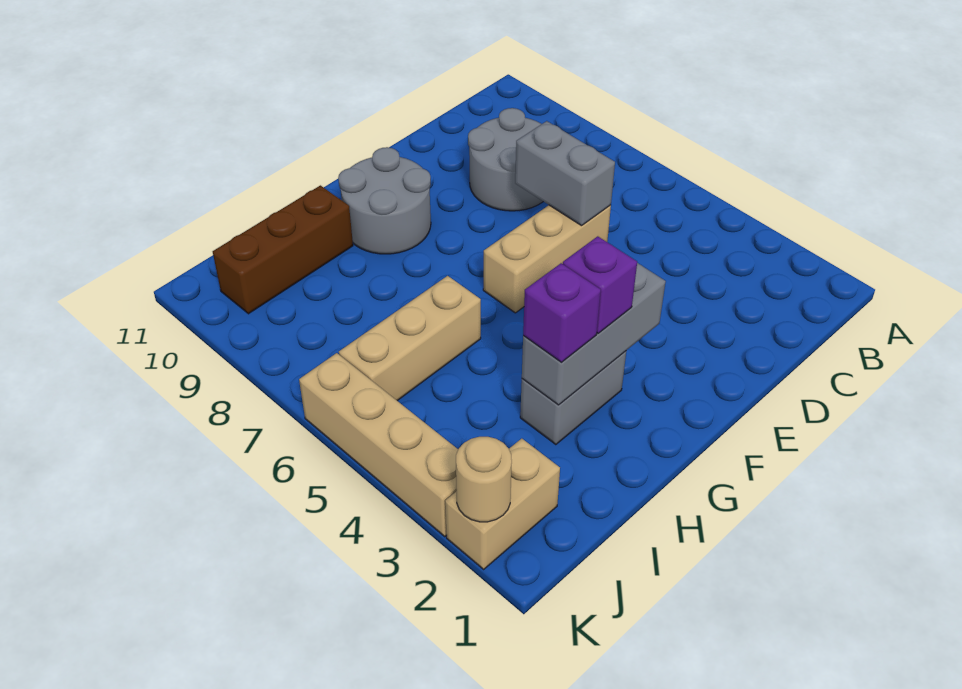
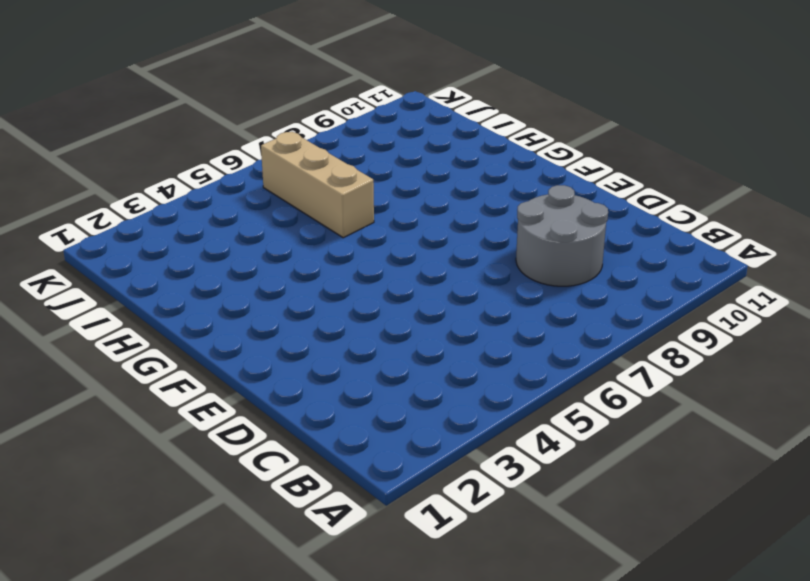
none -> tan brick D6:F6 level 1
none -> grey round brick F9:G10 level 1
none -> grey brick G3:H3 level 1

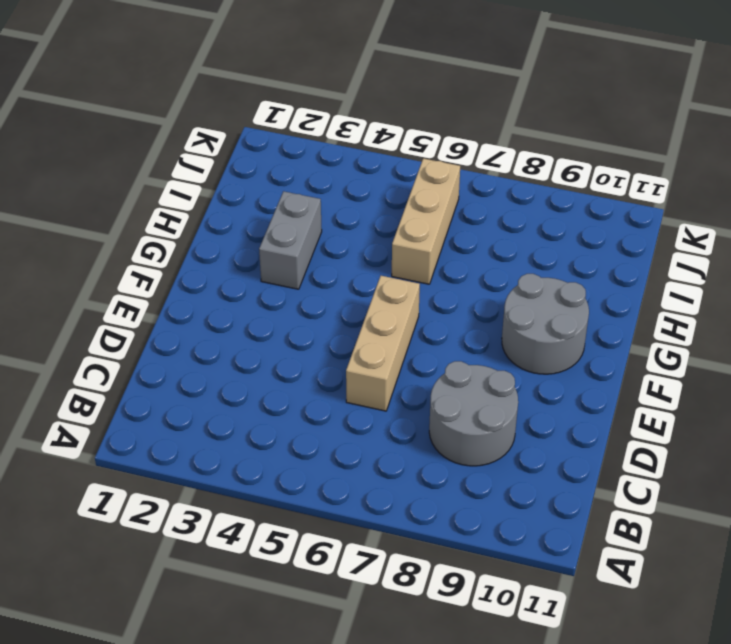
none -> brown brick H10:J10 level 1
none -> tan brick J2:K2 level 1
none -> tan brick K3:K6 level 1

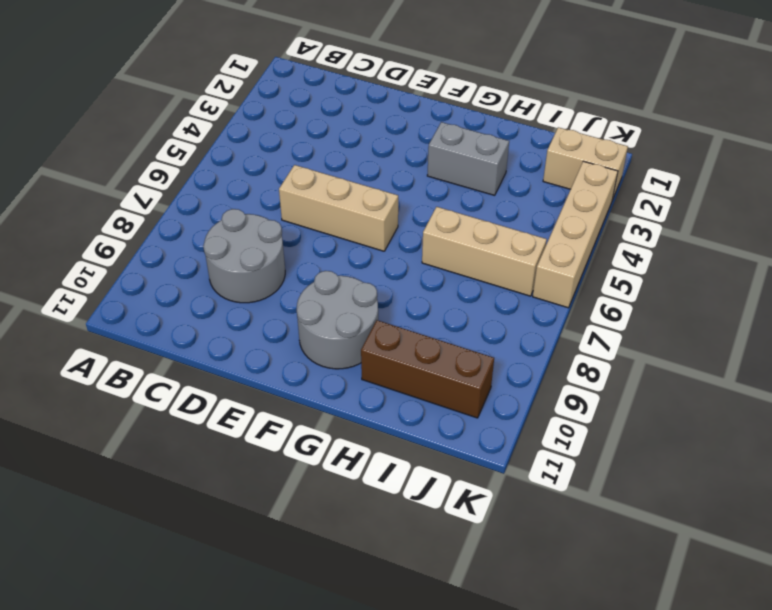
none -> grey brick D6:D7 level 2
none -> grey brick F3:H3 level 2
none -> tan round brick K2 level 2

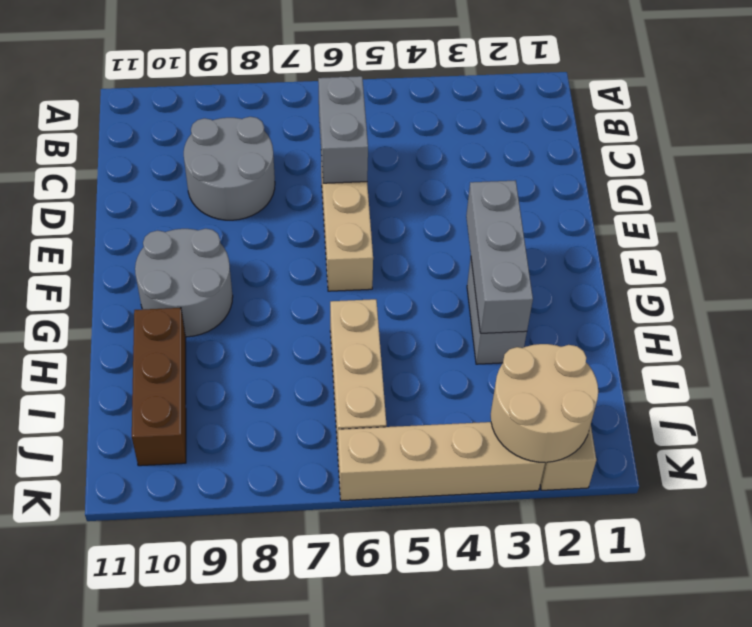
grey brick C6:D6 level 2 -> grey brick D6:D7 level 2
tan round brick J2:K3 level 2 -> tan round brick K2 level 2
none -> purple brick G3 level 3
none -> purple brick H3 level 3

